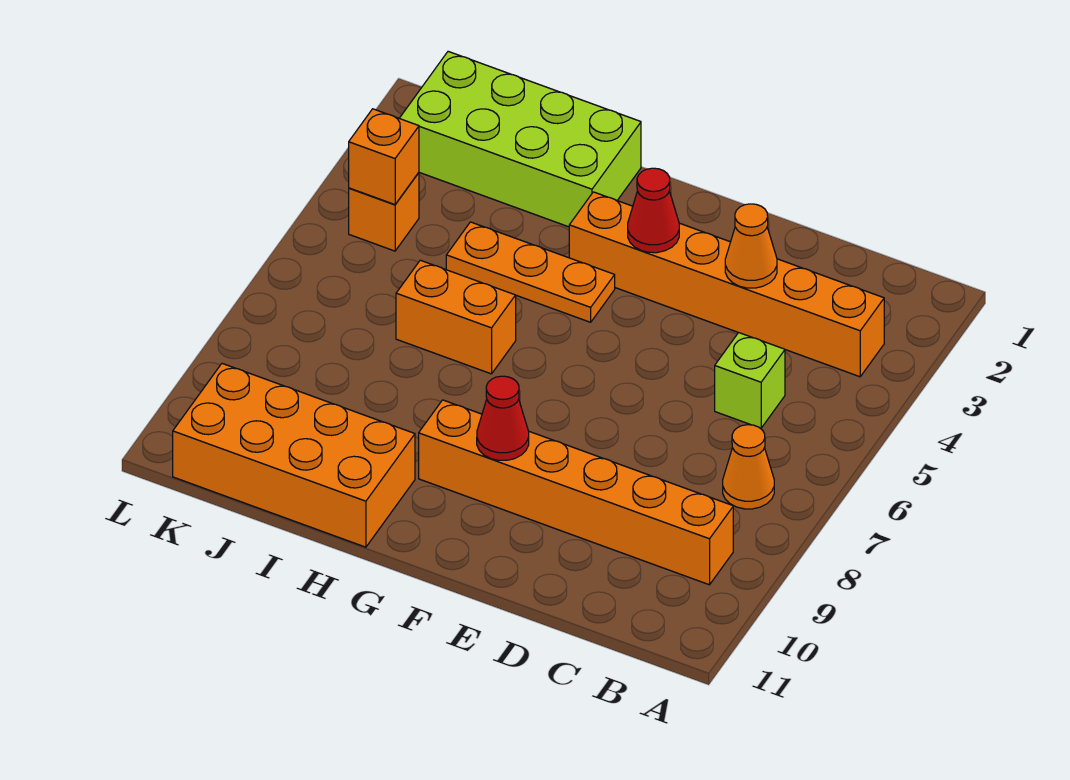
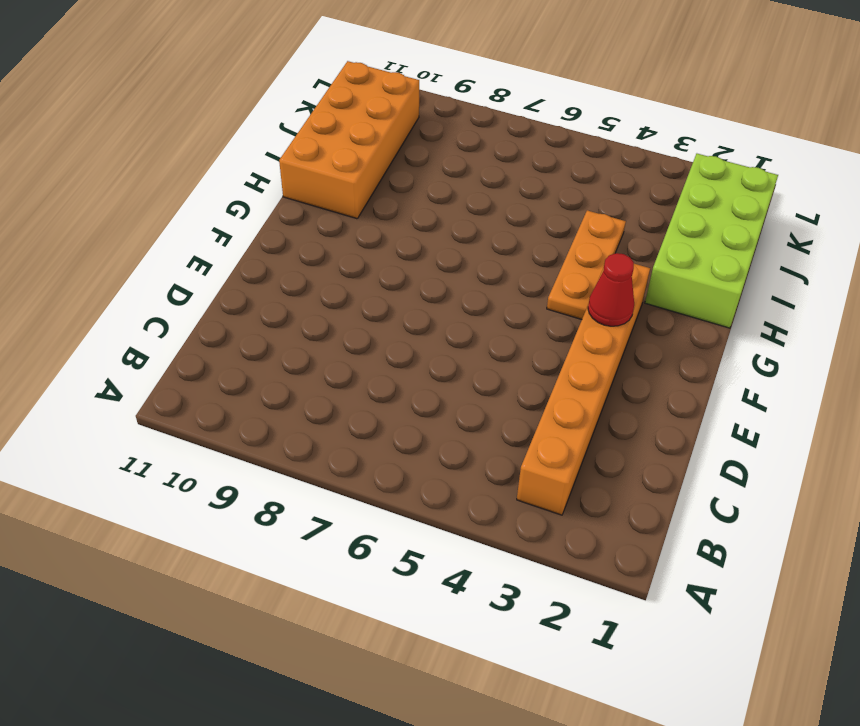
none -> orange cone B7 level 1
none -> orange brick B9:G9 level 1
none -> lime brick C5 level 1

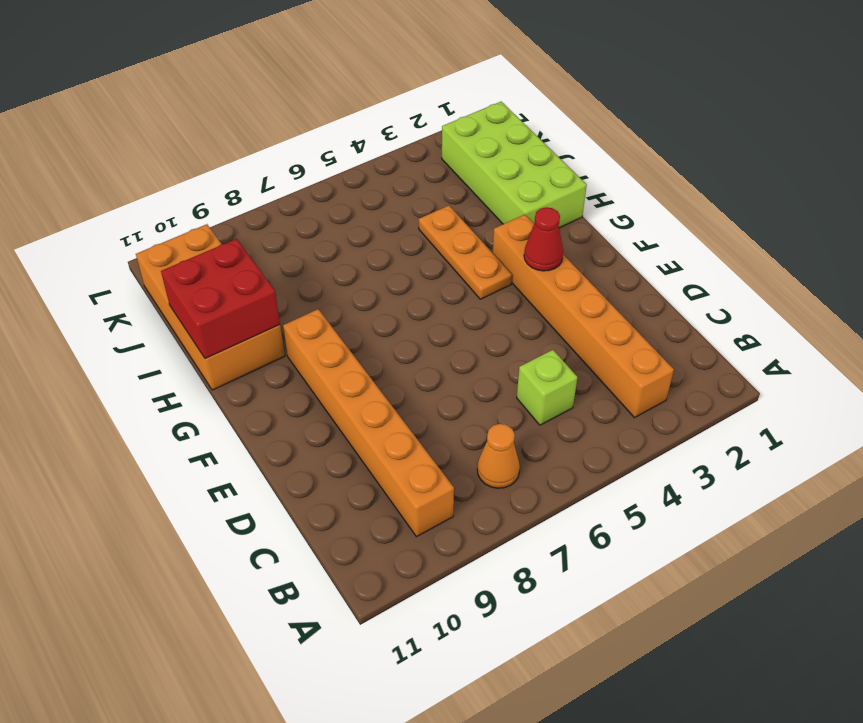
red brick H10:I11 level 2 -> none
none -> orange brick H6:I6 level 1
none -> orange brick K4 level 1
none -> orange cone D3 level 2

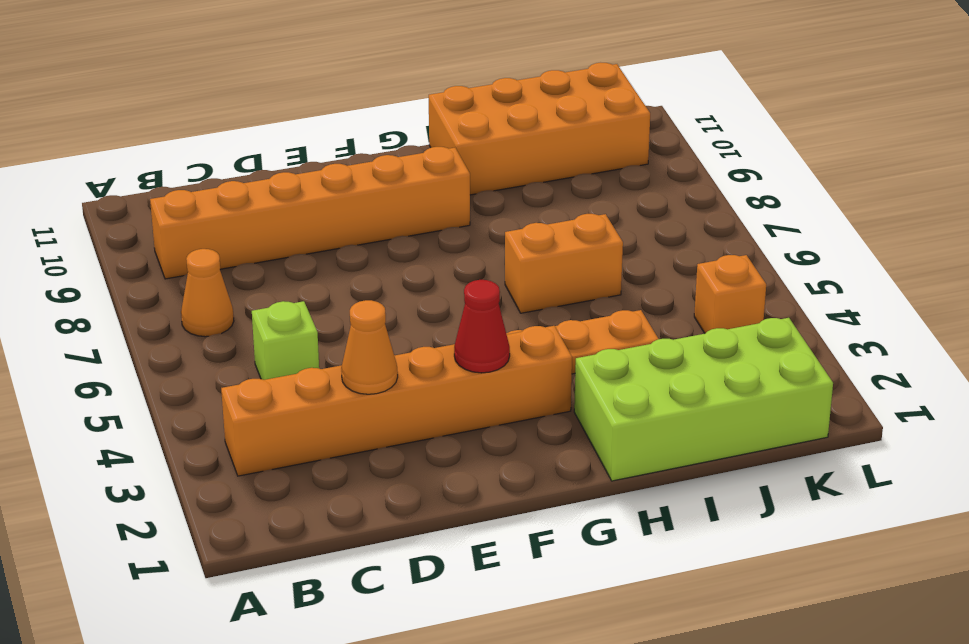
none -> red cone F9 level 2
none -> orange brick K4 level 2

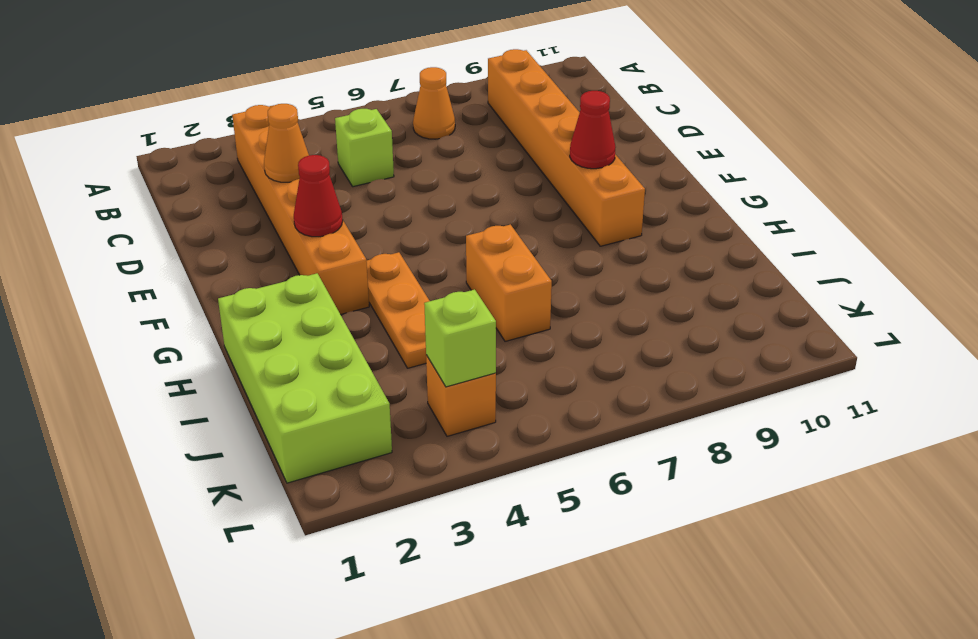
lime brick K4 level 2 -> orange brick K4 level 2
none -> orange brick H10:K11 level 1

